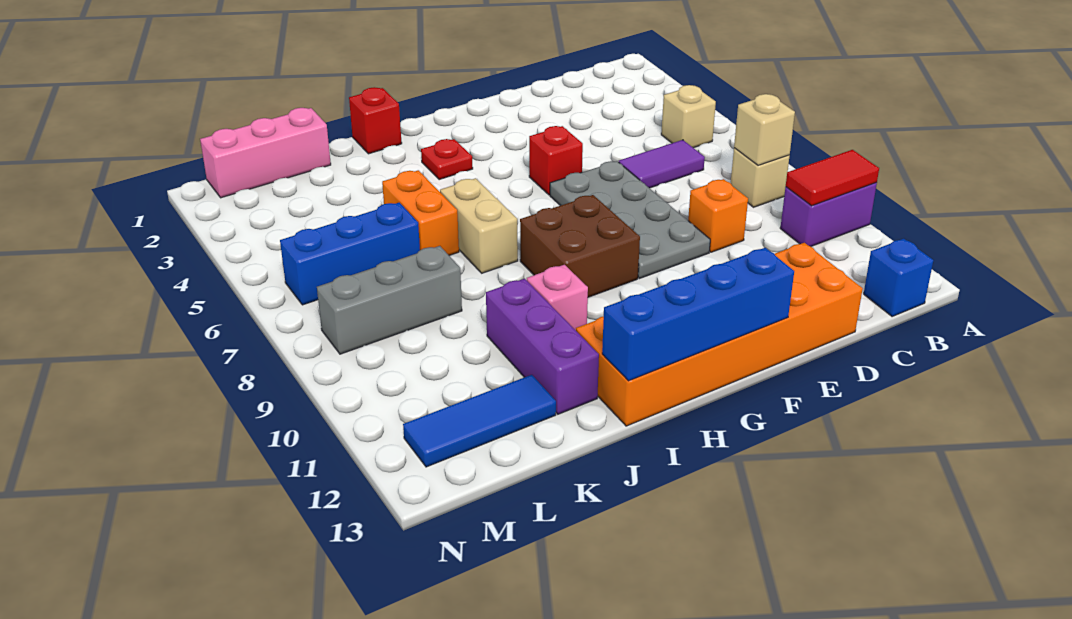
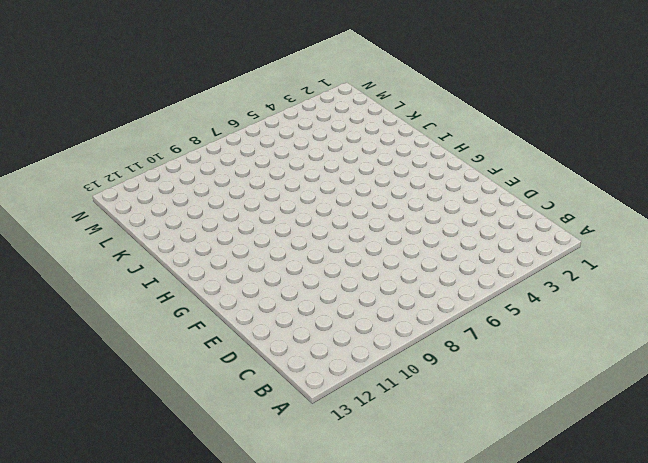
none -> purple brick A10:B10 level 1
none -> tan brick B5 level 1
none -> tan brick B8 level 1

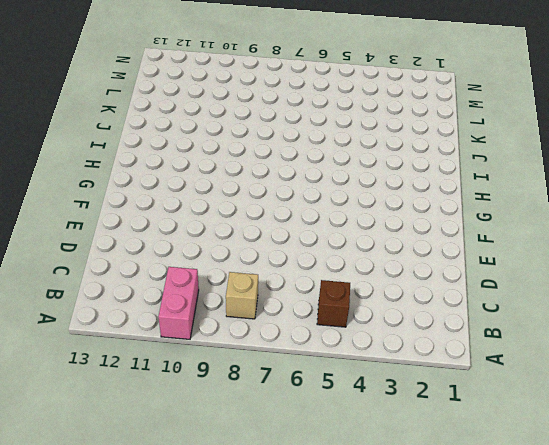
pink brick A10:B10 level 1 -> purple brick A10:B10 level 1
brown brick B5 level 1 -> tan brick B5 level 1
none -> blue brick B13 level 1
none -> purple tile C6:D6 level 1
none -> orange brick D9 level 1

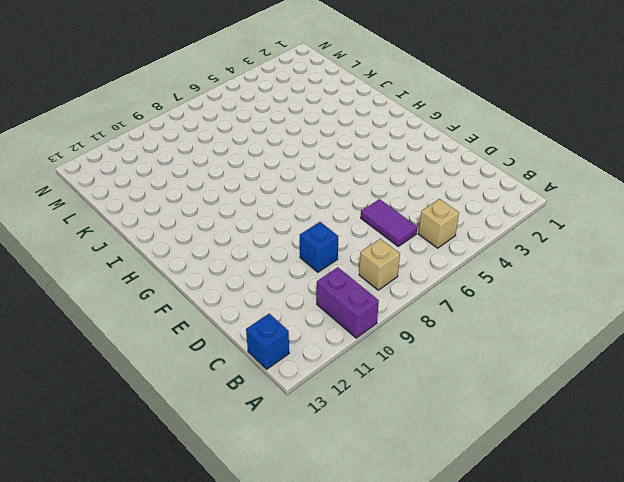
blue brick D9 level 1 -> orange brick D9 level 1
none -> orange brick D12:I13 level 1
none -> grey plate E6:F9 level 1
none -> red brick F5 level 1

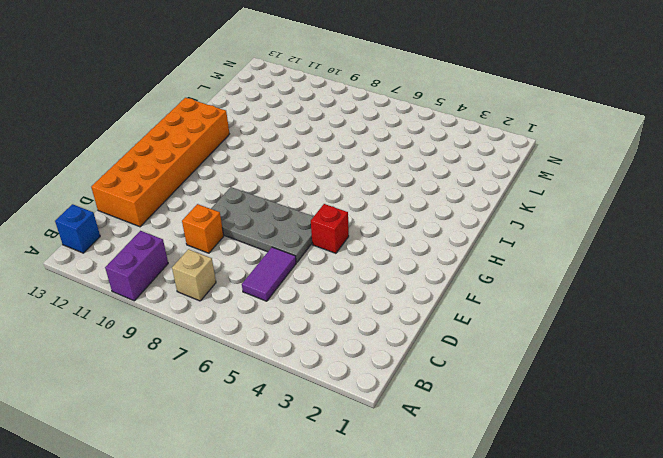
none -> tan brick B5 level 1
none -> brown brick G8:H9 level 1
none -> red plate H3 level 1

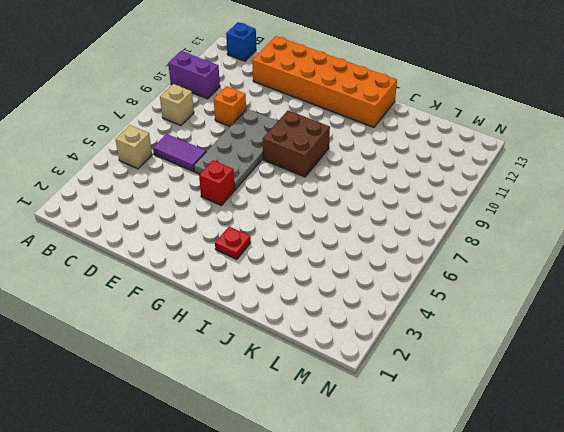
none -> red brick I1 level 1
none -> tan brick I6:I7 level 1
none -> pink brick I10 level 1

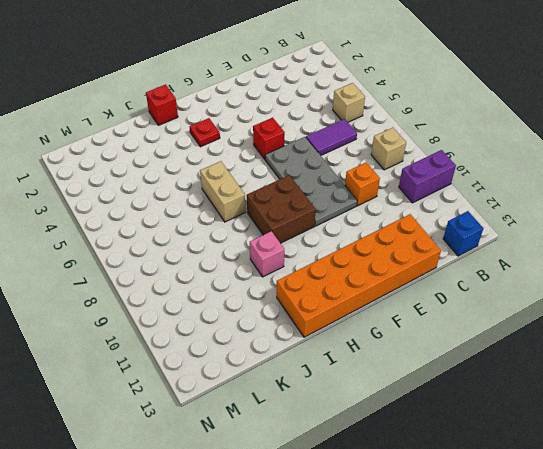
none -> orange brick J5:J6 level 1
none -> purple brick J10:J12 level 1
none -> pink brick K1:M1 level 1

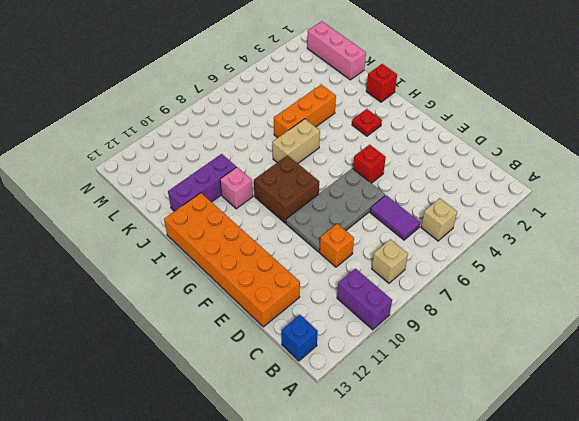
orange brick J4:J6 level 1 -> orange brick J5:J6 level 1
none -> blue brick K6:M6 level 1
none -> grey brick K8:M8 level 1
none -> blue tile K12:M12 level 1

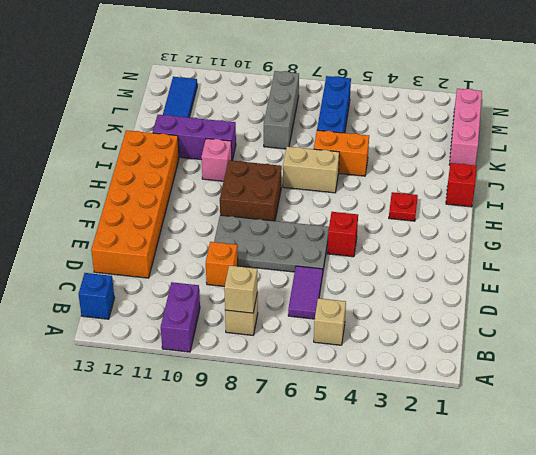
none -> red tile A10:B10 level 2
none -> blue brick F13:I13 level 2

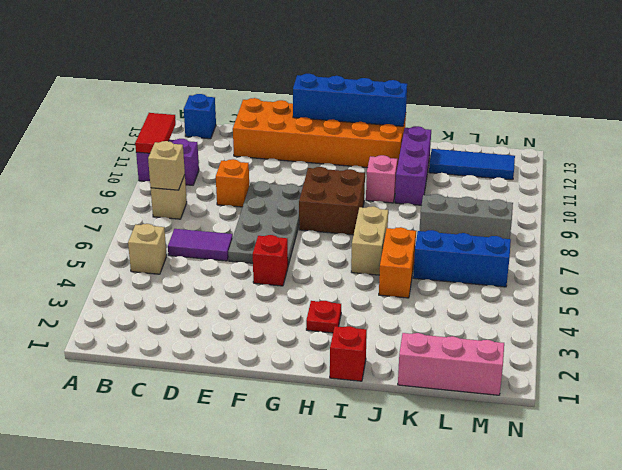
red tile A10:A11 level 2 -> red tile A10:B10 level 2

